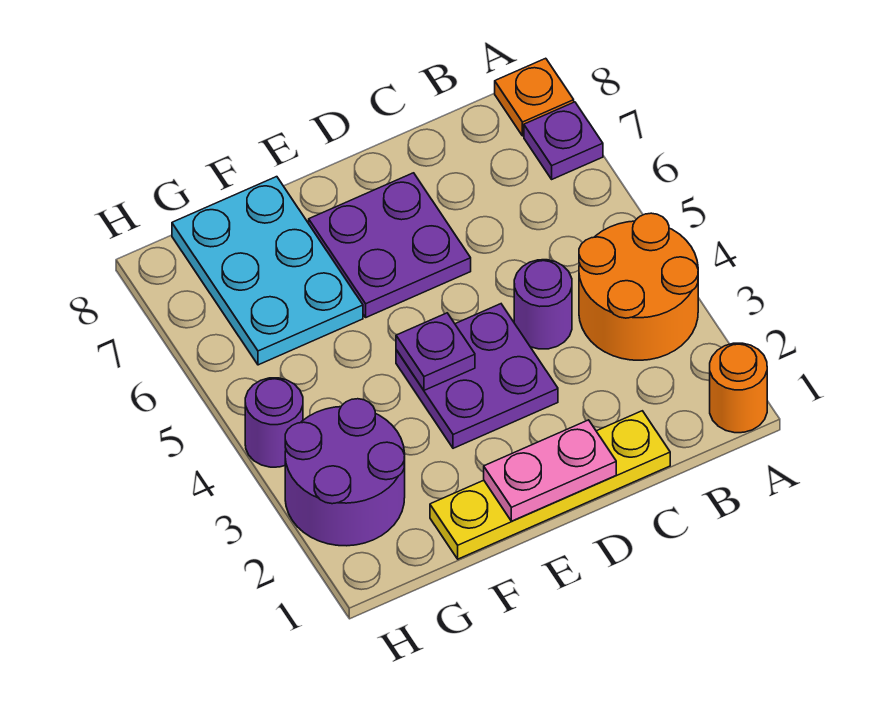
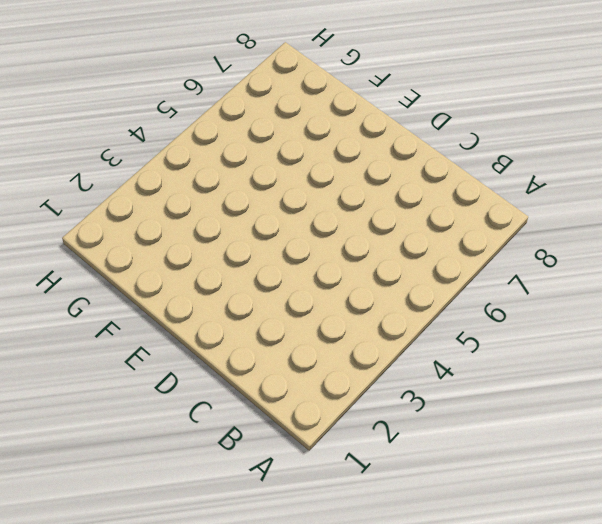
none -> orange round brick A1 level 1
none -> orange round brick A3:B4 level 1
none -> purple plate A7 level 1

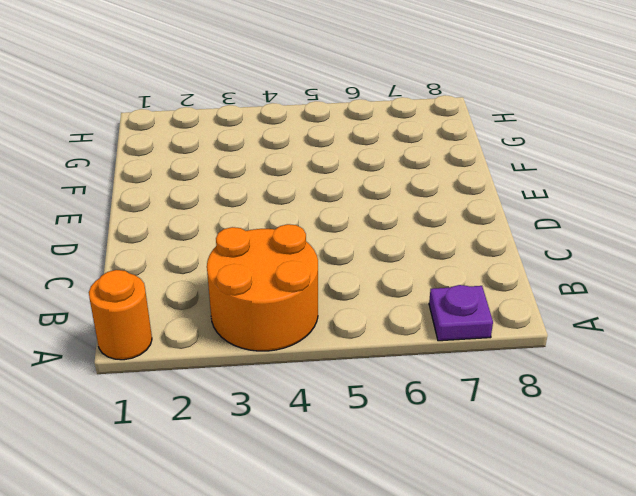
none -> orange plate A8 level 1
none -> yellow plate C1:F1 level 1
none -> purple round brick C4 level 1

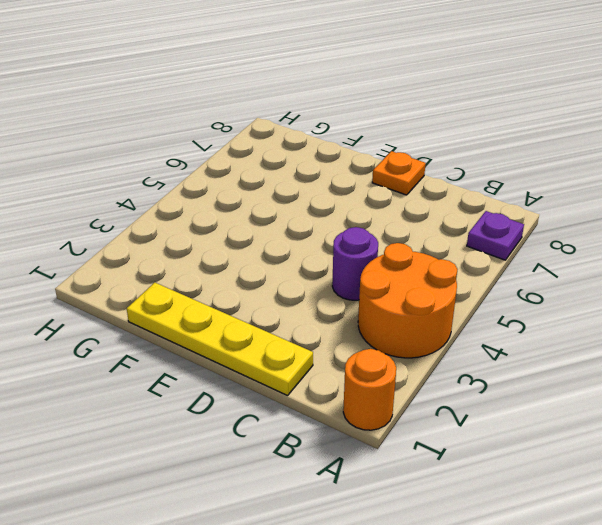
orange plate D8 level 1 -> orange plate A8 level 1
none -> purple plate D3:E4 level 1
none -> purple plate D6:E7 level 1
none -> cyan plate F6:G8 level 1

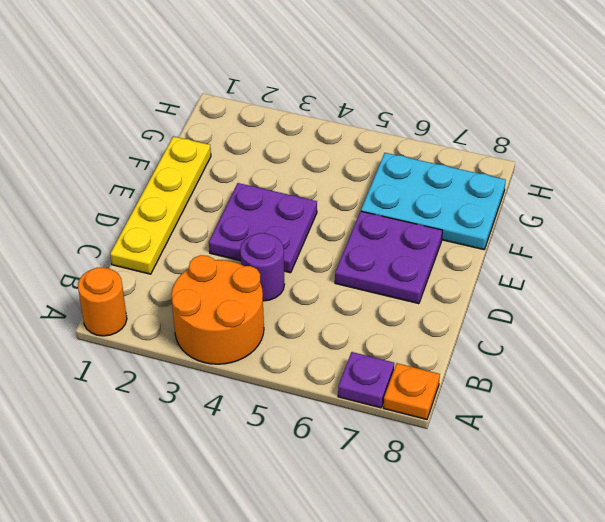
none -> purple round brick G2:H3 level 1
none -> purple round brick H4 level 1
none -> pink plate D1:E1 level 2

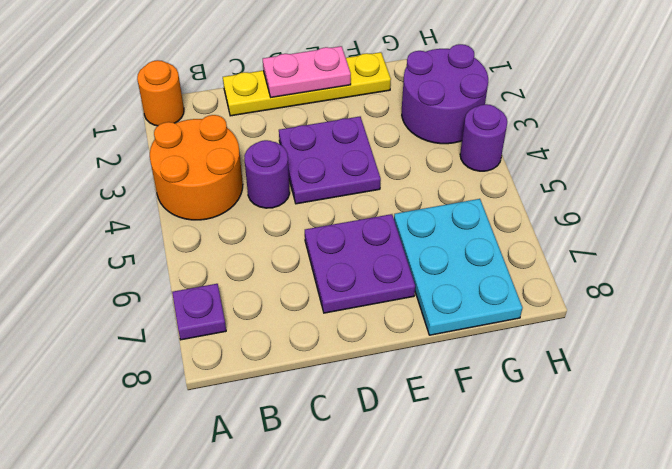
none -> orange plate A8 level 1
none -> purple plate E4 level 2

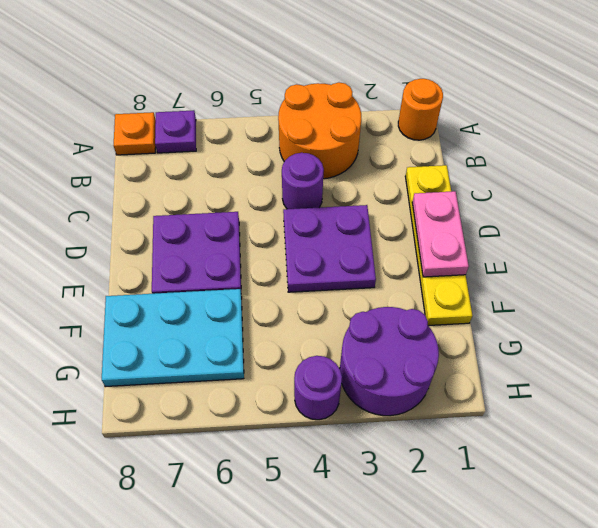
none -> purple plate E4 level 2

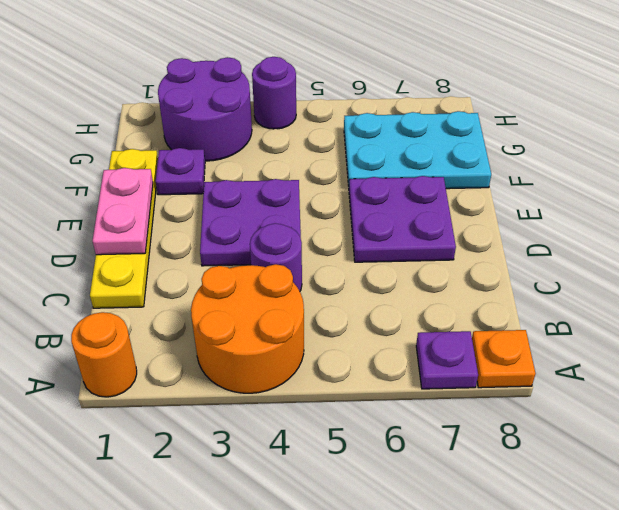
purple plate F2 level 1 -> purple plate E4 level 2

